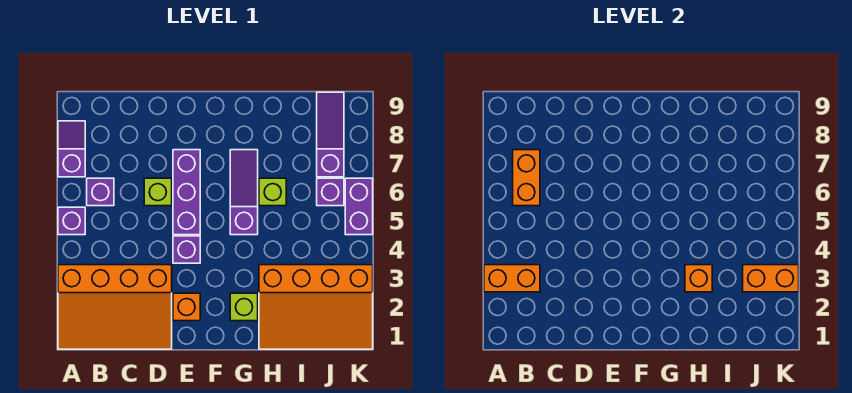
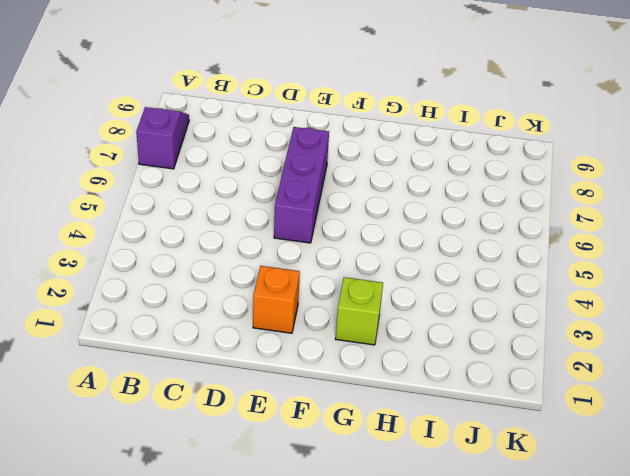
none -> orange slope A1:D3 level 1 top 3
none -> purple brick A5 level 1
none -> purple brick B6 level 1

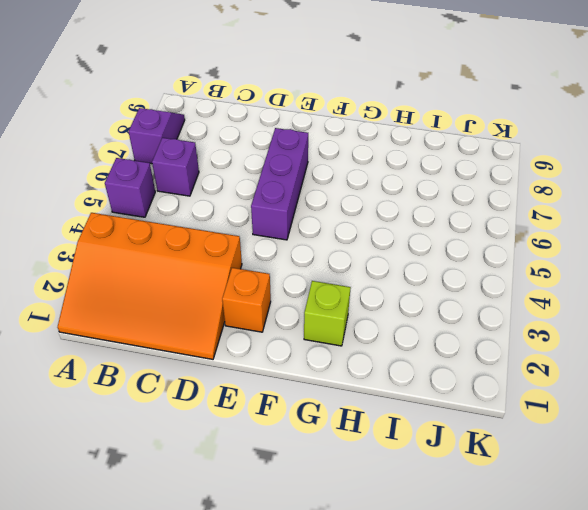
none -> lime brick D6 level 1
none -> purple brick E4 level 1
none -> purple slope G5:G7 level 1 top 5

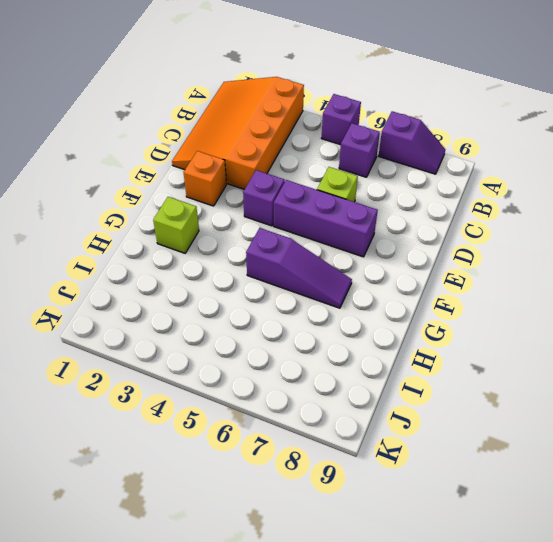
none -> orange slope H1:K3 level 1 top 3
none -> lime brick H6 level 1
none -> purple brick J6 level 1

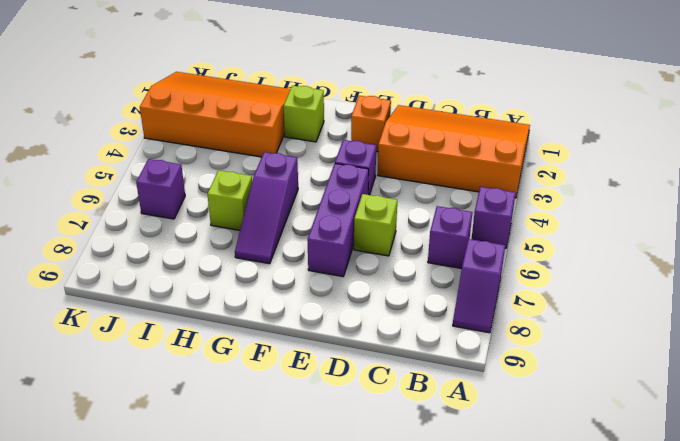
none -> purple slope J7:J9 level 1 top 7
none -> purple brick K5:K6 level 1
none -> orange brick A3:B3 level 2

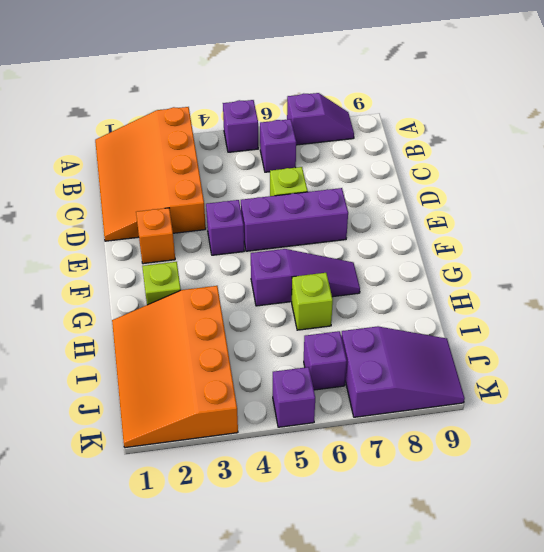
purple slope J7:K9 level 1 top 7 -> purple slope J7:J9 level 1 top 7
purple brick K5 level 1 -> purple brick K5:K6 level 1
none -> orange brick A3:B3 level 2
none -> orange brick B6:B7 level 2
none -> orange brick H3 level 2

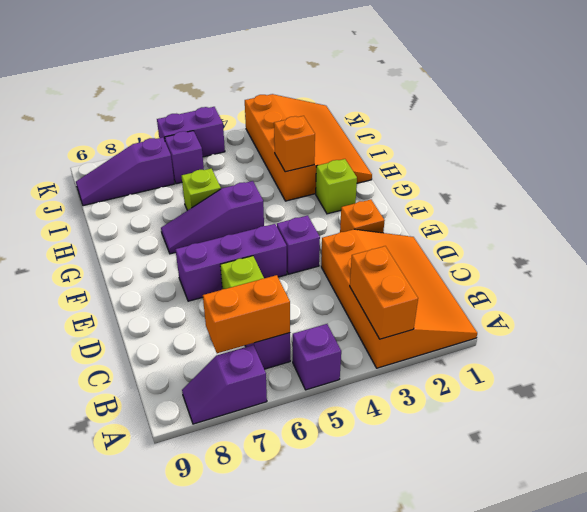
none -> orange brick J3:K3 level 2

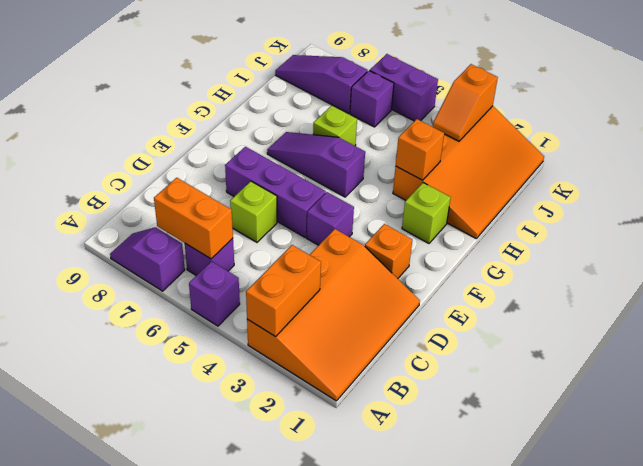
orange slope J3:K3 level 2 top K -> orange brick J3:K3 level 2

